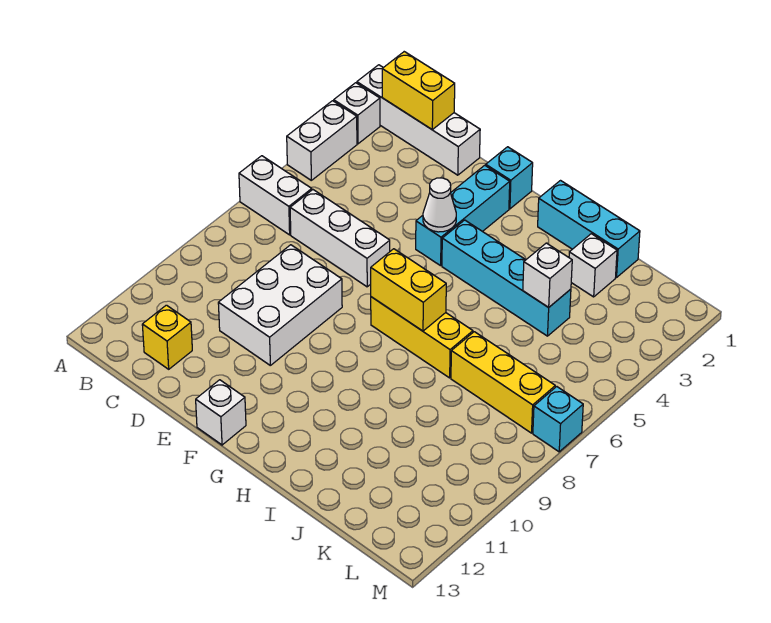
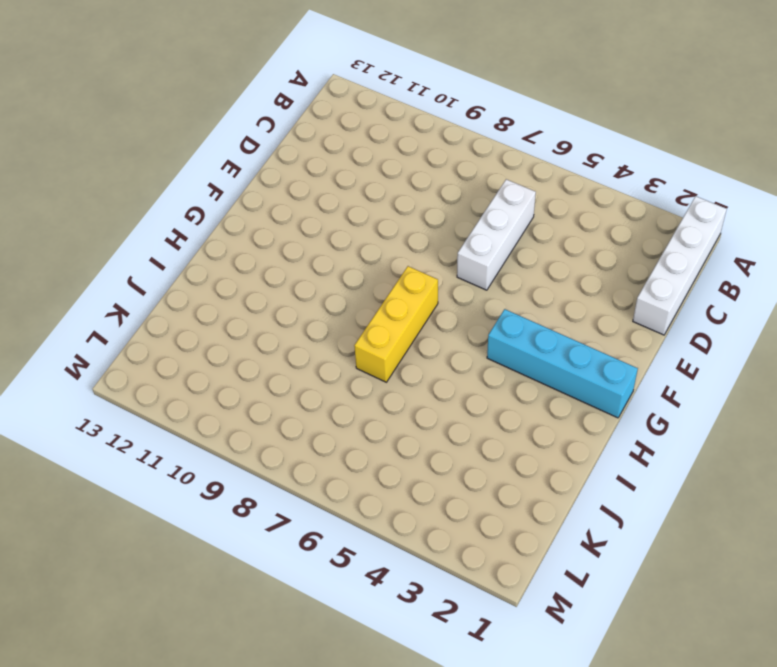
cyan brick G1:G4 level 1 -> cyan brick G4:J4 level 1
none -> white brick A2 level 1
none -> white brick A3:A4 level 1
none -> white brick A6:B6 level 1

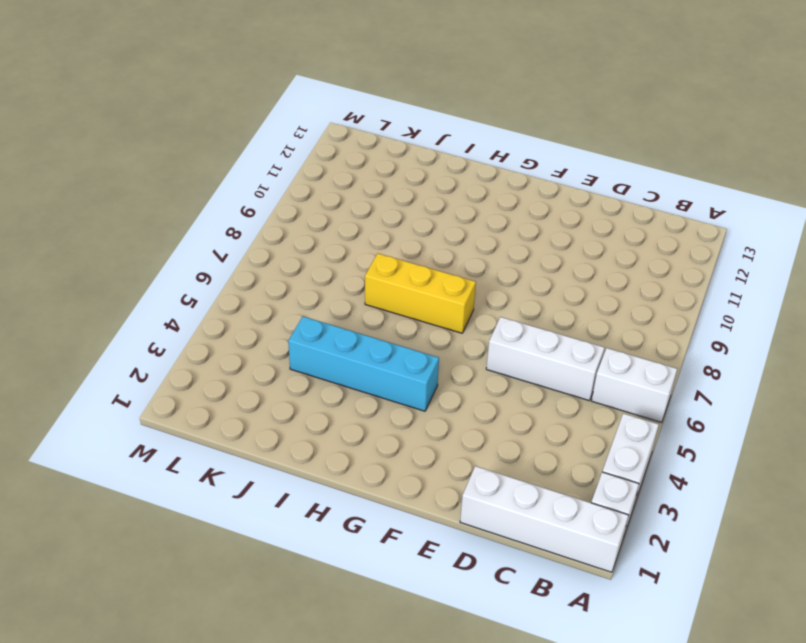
none -> yellow brick C12 level 1
none -> white brick D8:E10 level 1
none -> cyan brick F1 level 1

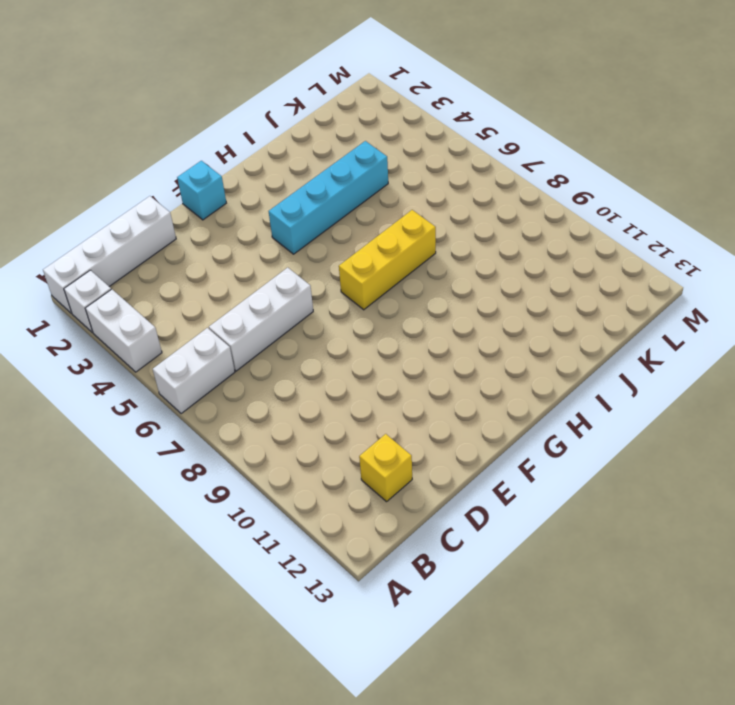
none -> white brick D8:E10 level 1
none -> cyan brick F2:F4 level 1
none -> white brick F13 level 1

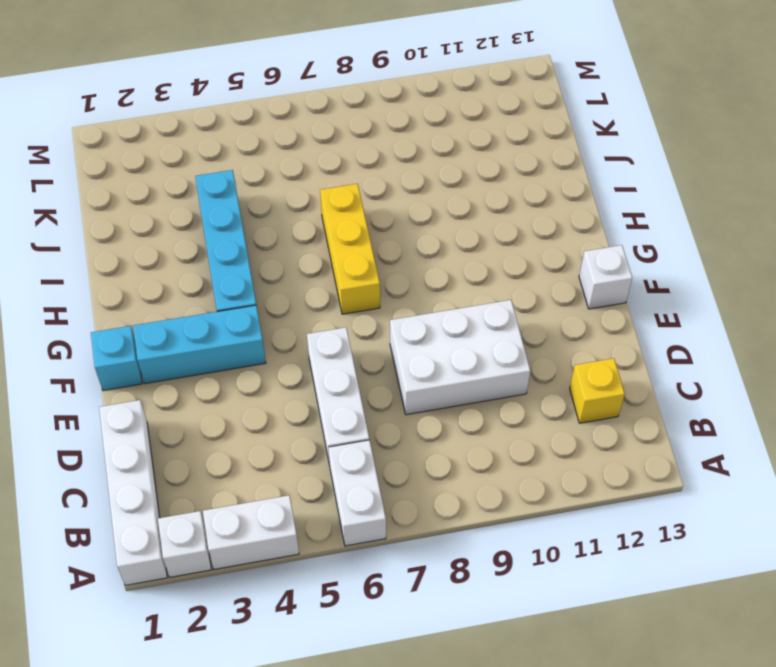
none -> cyan brick H1:J1 level 1
none -> white brick J2 level 1
none -> yellow brick J7:L7 level 1

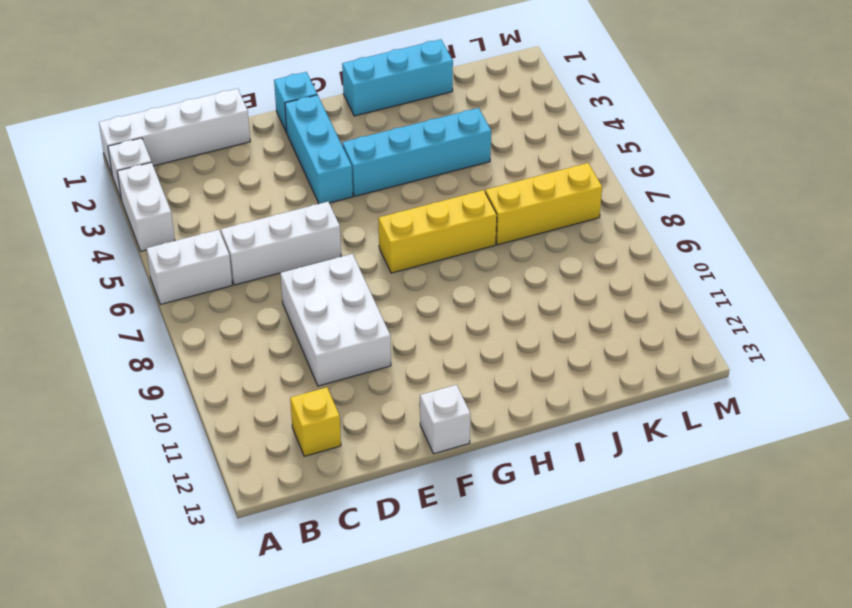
none -> white brick J2 level 1
none -> cyan brick M7 level 1
none -> yellow brick B1:C1 level 2

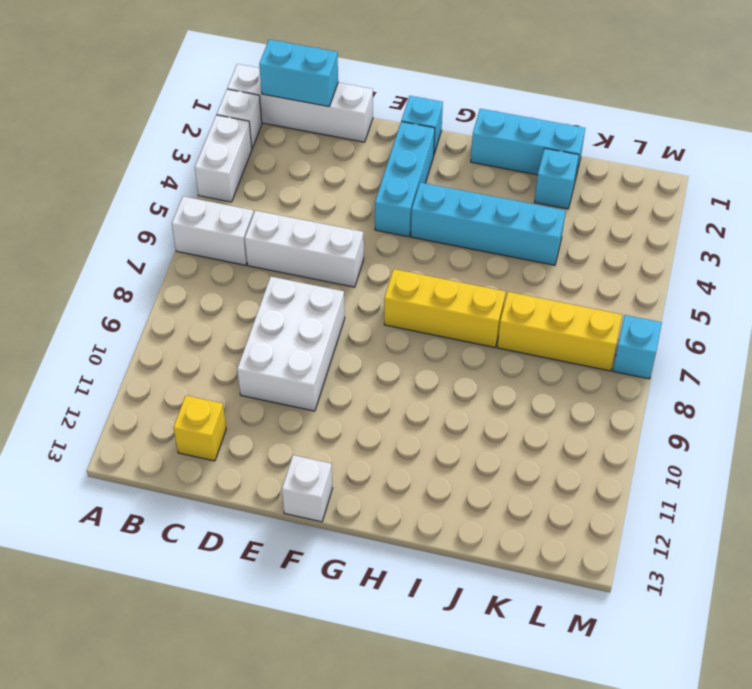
cyan brick B1:C1 level 2 -> yellow brick B1:C1 level 2
cyan brick J2 level 1 -> white brick J2 level 1
none -> white cone F4 level 2
none -> yellow brick G7:H7 level 2
none -> white brick J4 level 2

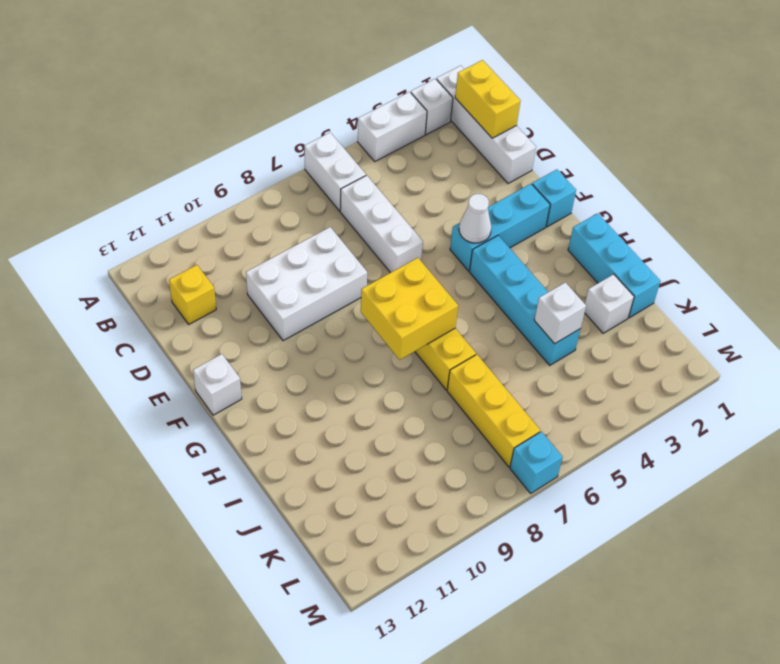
yellow brick G7:H8 level 2 -> yellow brick G7:H7 level 2

